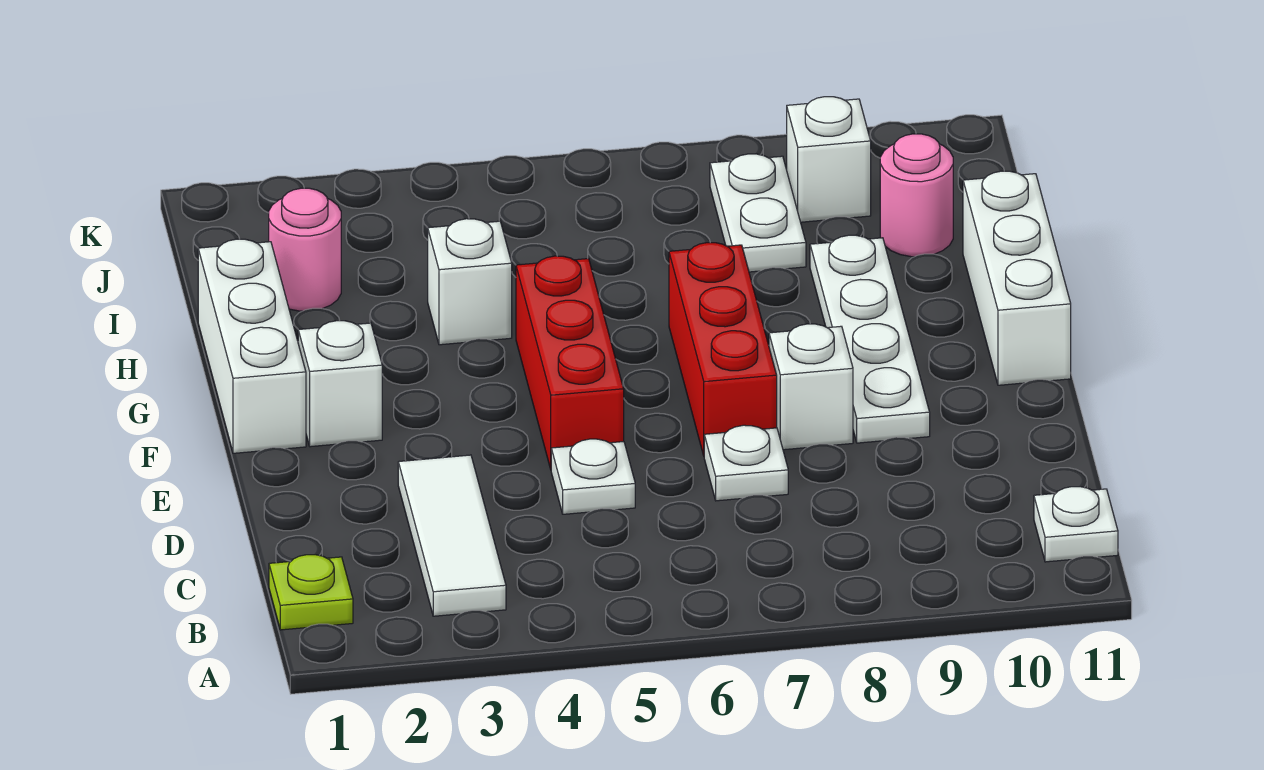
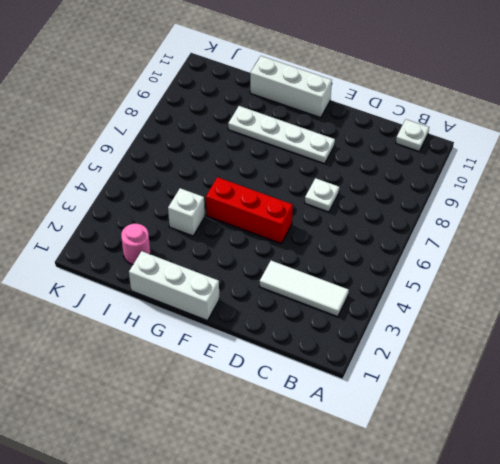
none -> lime plate B1 level 1
none -> white plate D5 level 1
none -> red brick E7:G7 level 1

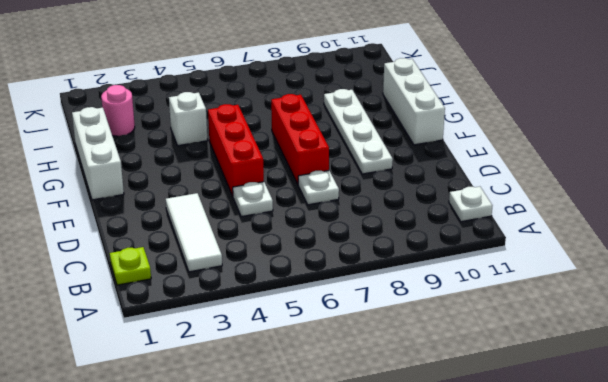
none -> white brick E8 level 1
none -> white brick F2 level 1
none -> white plate I8:J8 level 1

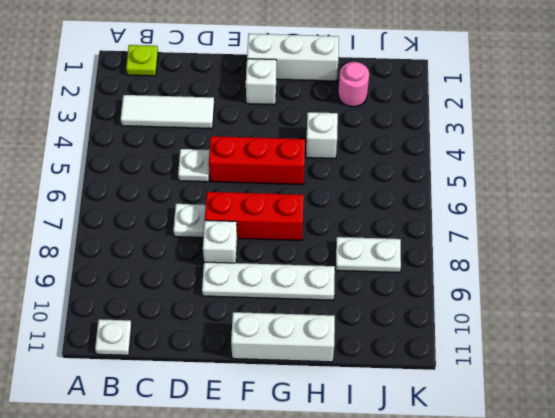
none -> pink round brick I10 level 1
none -> white brick J9 level 1

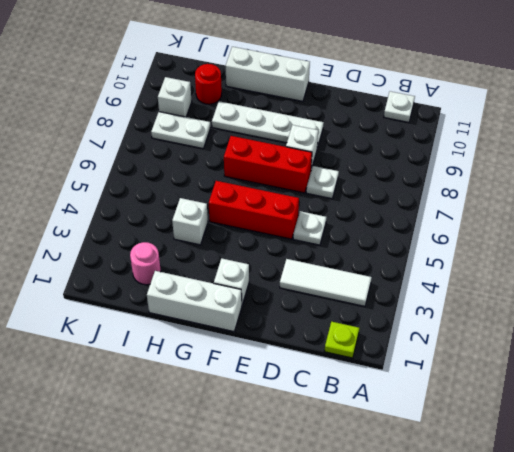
red round brick I10 level 1 -> pink round brick I10 level 1

